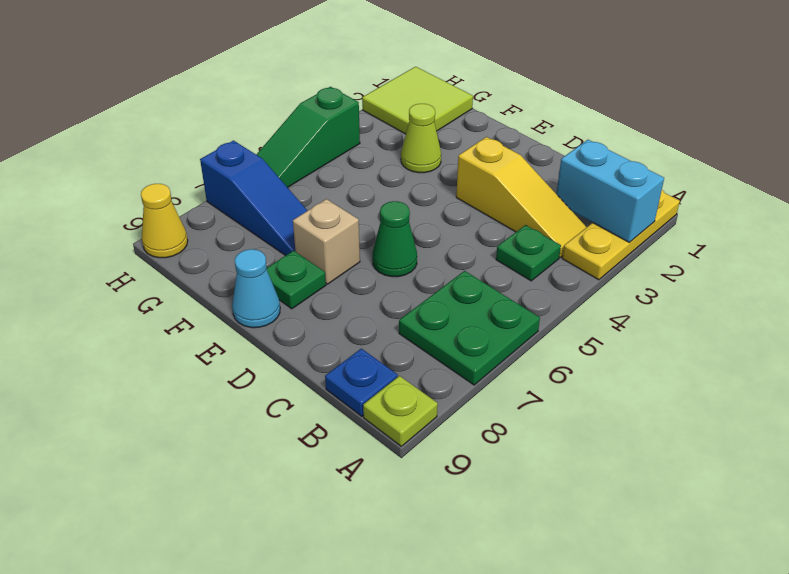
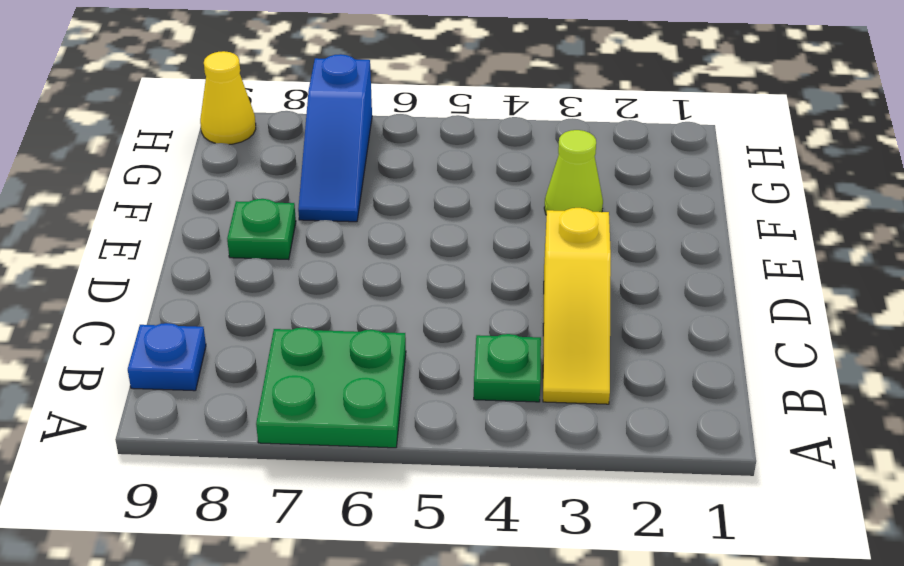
none -> yellow plate A1:A3 level 1
none -> lime plate A9 level 1
none -> green cone D6 level 1

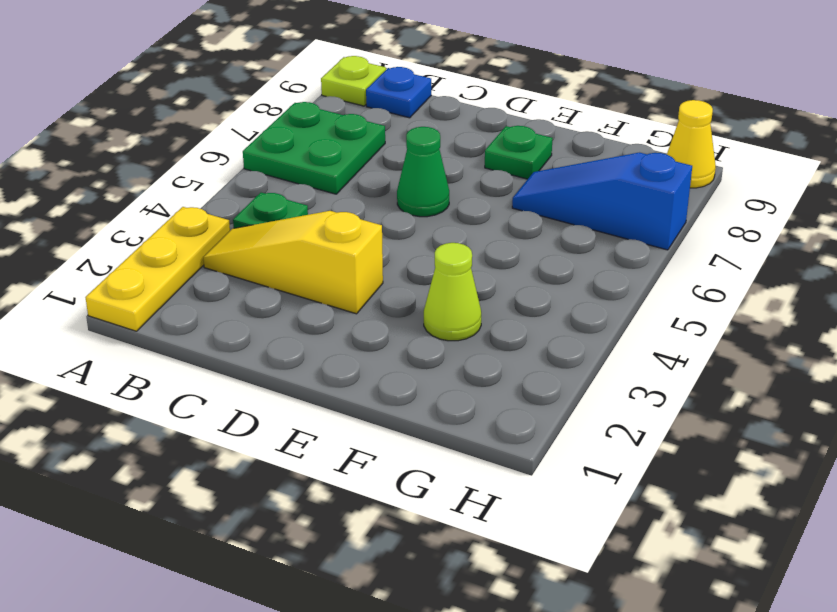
none -> tan brick E7 level 1
none -> cyan cone E9 level 1
none -> lime tile G1:H2 level 1

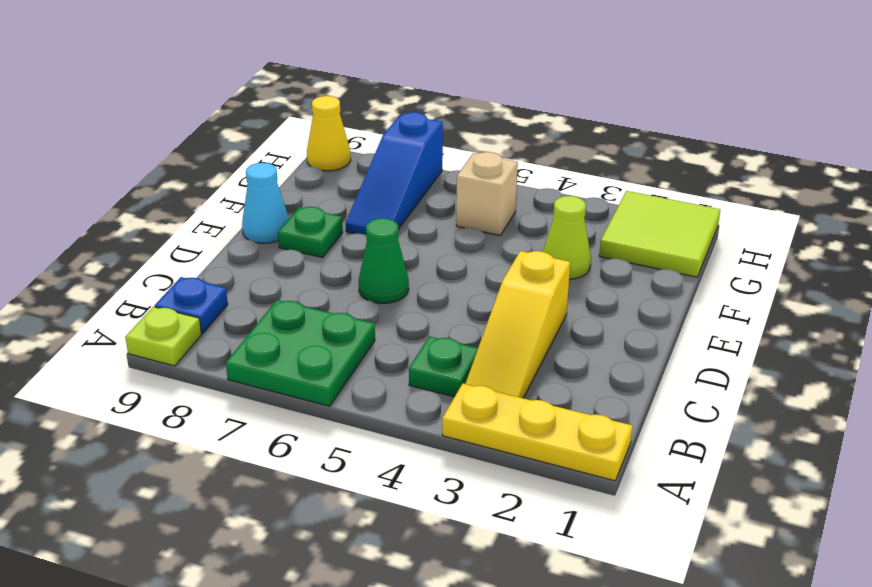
tan brick G5 level 1 -> tan brick E7 level 1
none -> green slope H4:H6 level 1 top 4
none -> cyan brick A2:B2 level 2

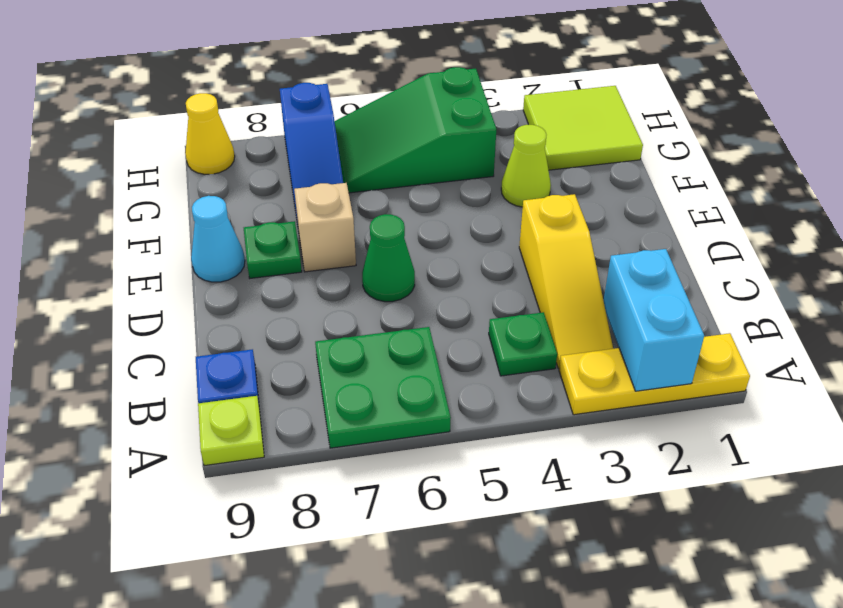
green slope G4:H6 level 1 top 4 -> green slope H4:H6 level 1 top 4

